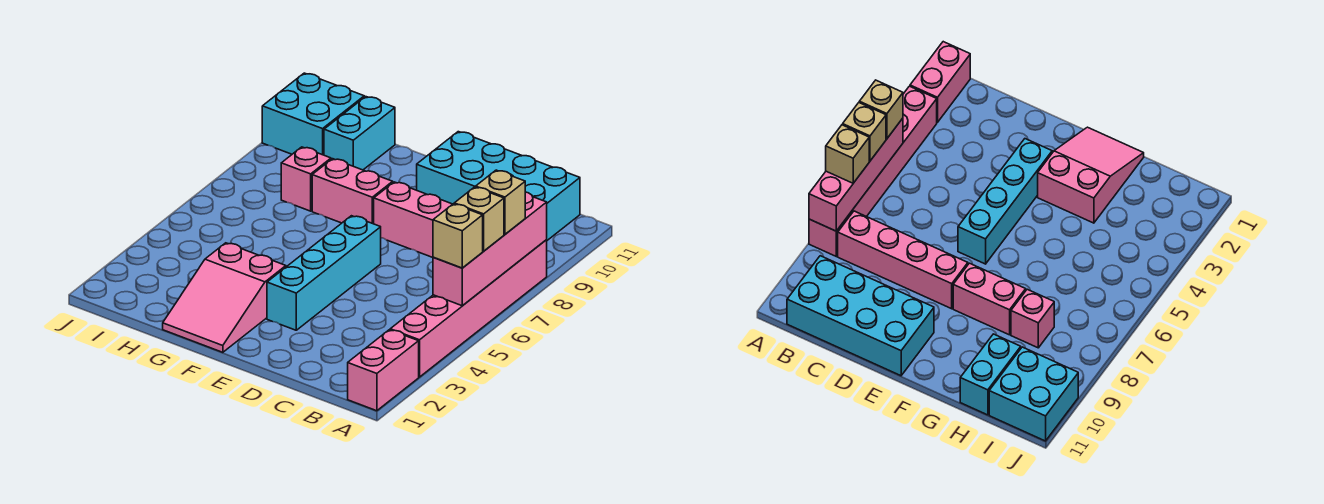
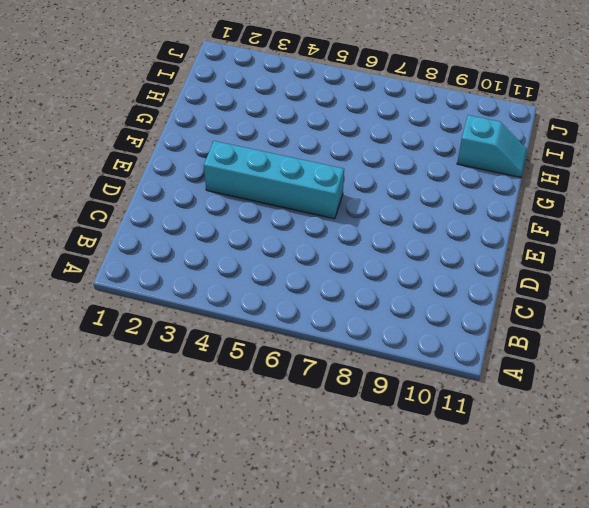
cyan slope H10:H11 level 1 top 10 -> cyan brick H10:H11 level 1
none -> pink brick A1:A2 level 1
none -> pink brick A3:A8 level 1
none -> pink brick B8:E8 level 1

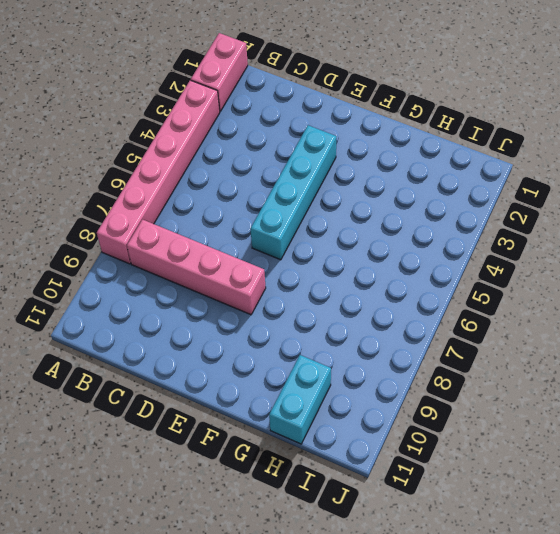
none -> cyan brick B10:E11 level 1
none -> pink slope F1:G3 level 1 top 3
none -> pink brick F8:G8 level 1

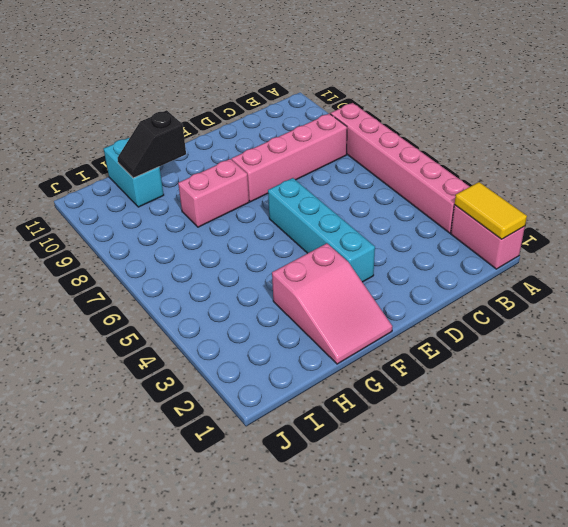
yellow tile A1:A2 level 2 -> none
black slope G10:H10 level 2 top G -> none
none -> cyan brick B10:E11 level 1
none -> pink brick H8 level 1
none -> cyan brick I10:J11 level 1

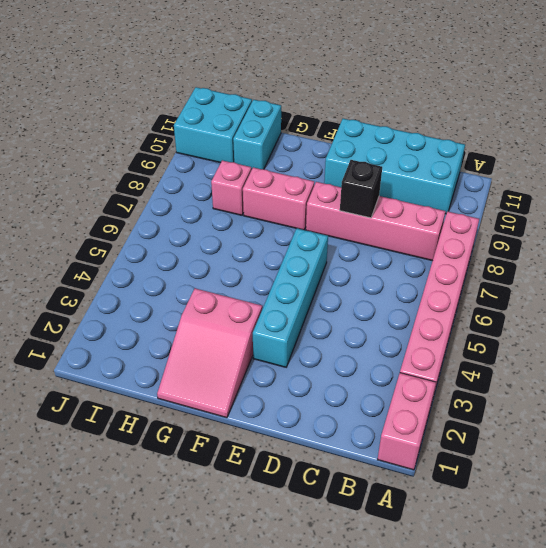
black brick D8 level 2 -> none
none -> pink brick A5:A8 level 2
none -> tan brick A5 level 3
none -> tan brick A6 level 3

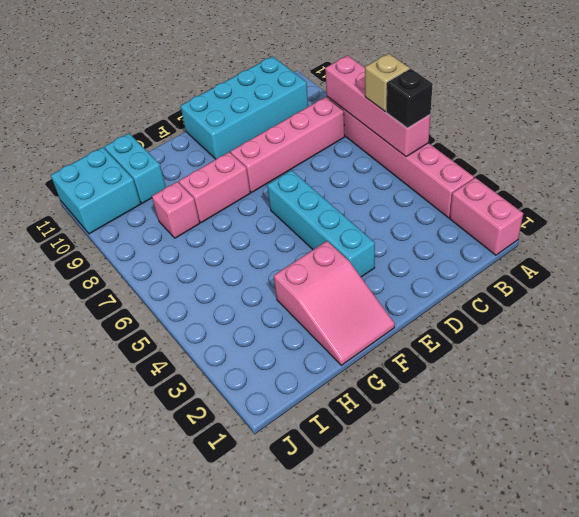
black brick A5 level 3 -> tan brick A5 level 3
none -> tan brick A7 level 3

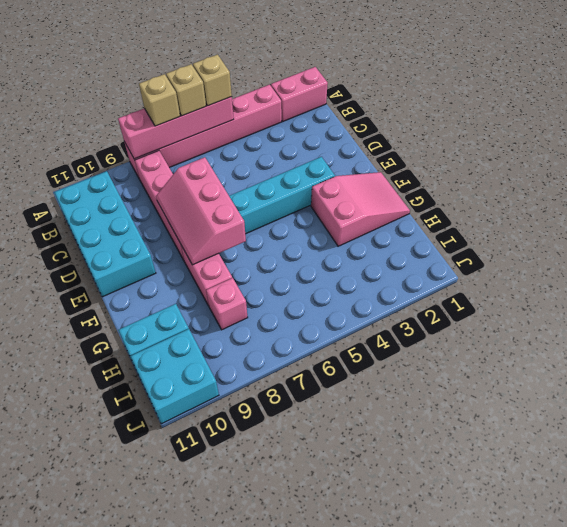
pink slope D7:F8 level 2 top 7 -> none

